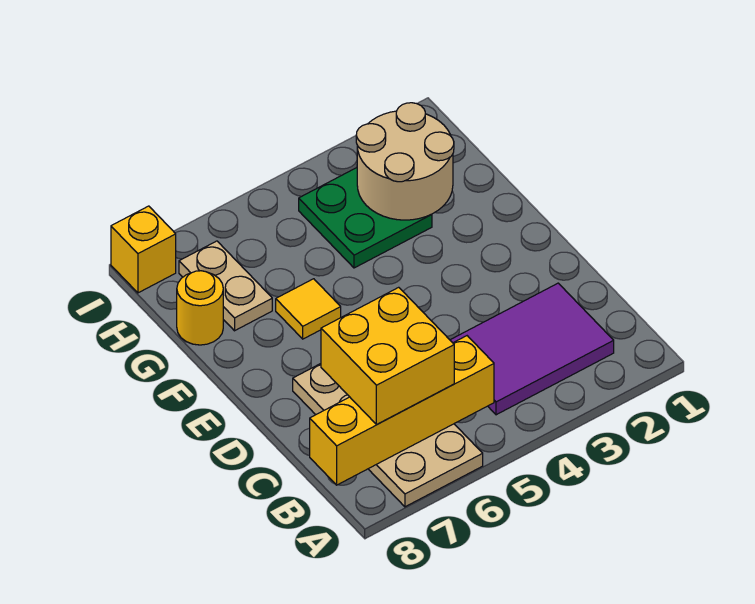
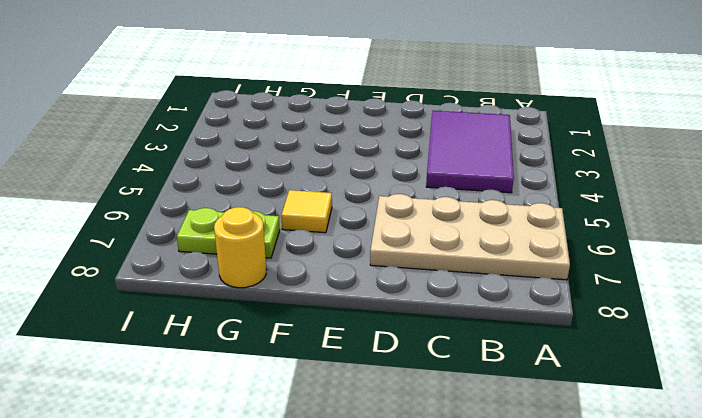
lime plate G7:H7 level 1 -> tan plate G7:H7 level 1
none -> green plate G3:H4 level 1
none -> yellow brick I8 level 1

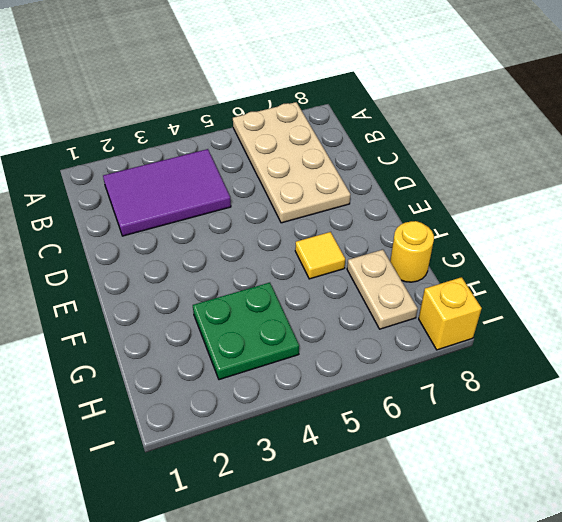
none -> yellow brick B5:B8 level 2
none -> tan round brick G2:H3 level 2

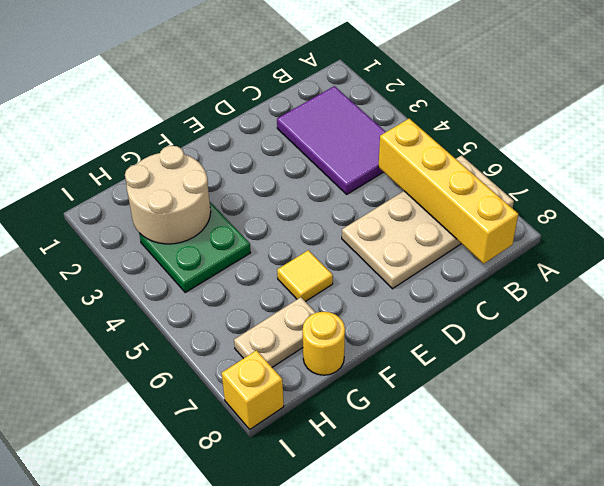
none -> yellow brick B6:C7 level 3

